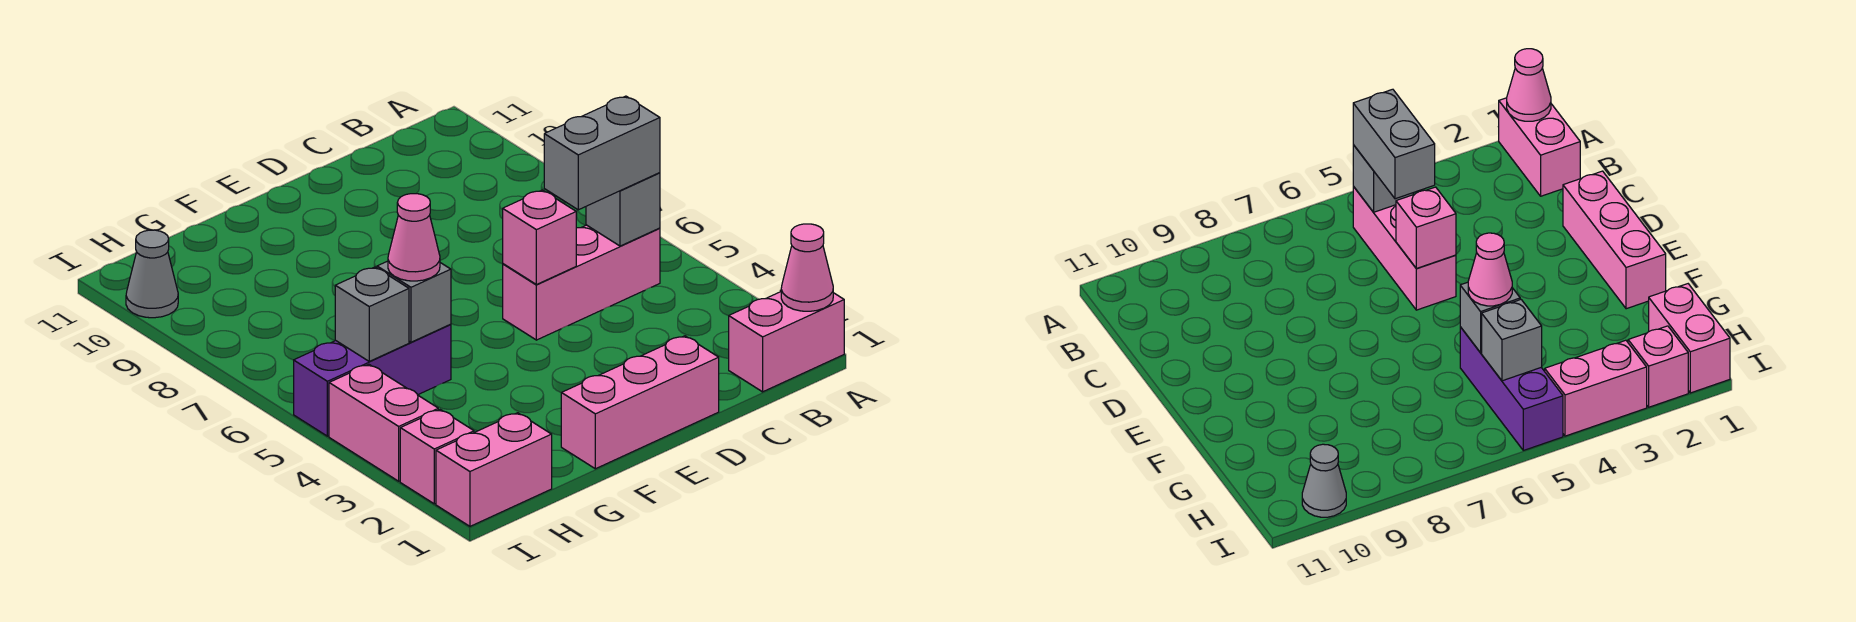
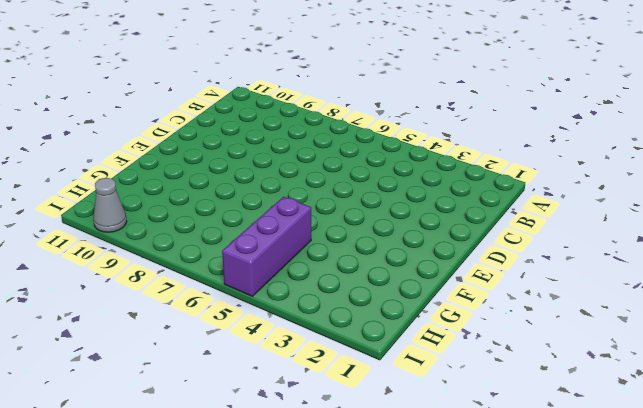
none -> pink brick A1:B1 level 1
none -> pink brick B5:D5 level 1
none -> pink brick D1:F1 level 1

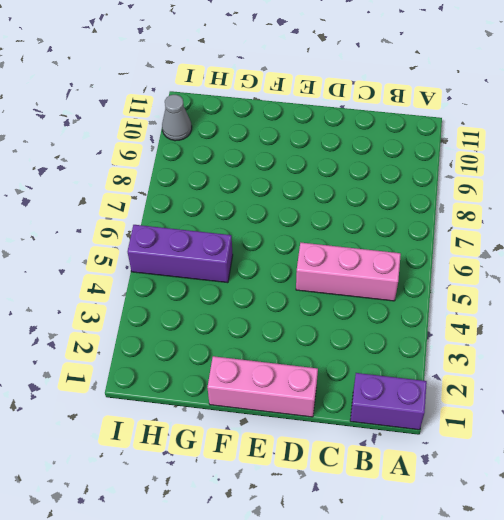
purple brick A1:B1 level 1 -> pink brick A1:B1 level 1
none -> pink brick H1:I1 level 1
none -> pink brick I2 level 1
none -> pink brick I3:I4 level 1

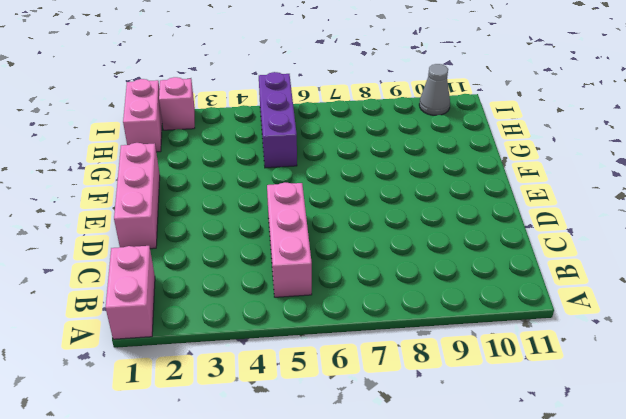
none -> pink brick I3:I4 level 1
none -> pink cone A1 level 2
none -> grey brick B5 level 2

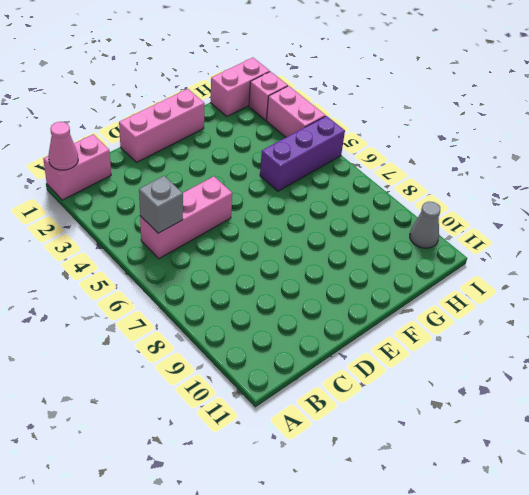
none -> pink brick D5 level 2
none -> grey brick G5 level 2
none -> grey brick H5 level 2

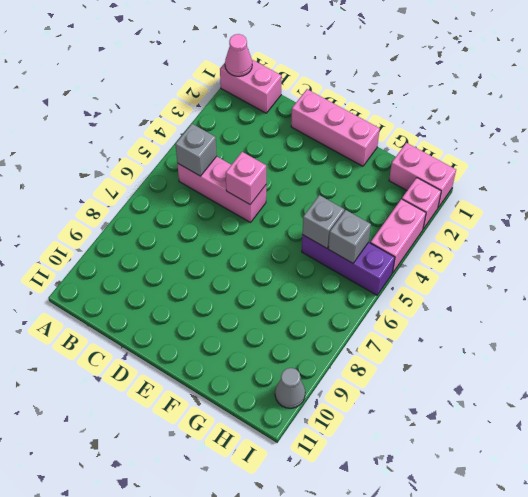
none -> grey brick B5:C5 level 3
none -> pink cone G5 level 3

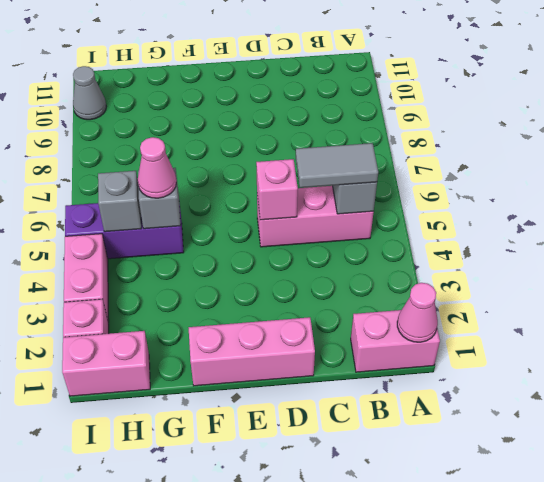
grey tile B5:C5 level 3 -> grey brick B5:C5 level 3

